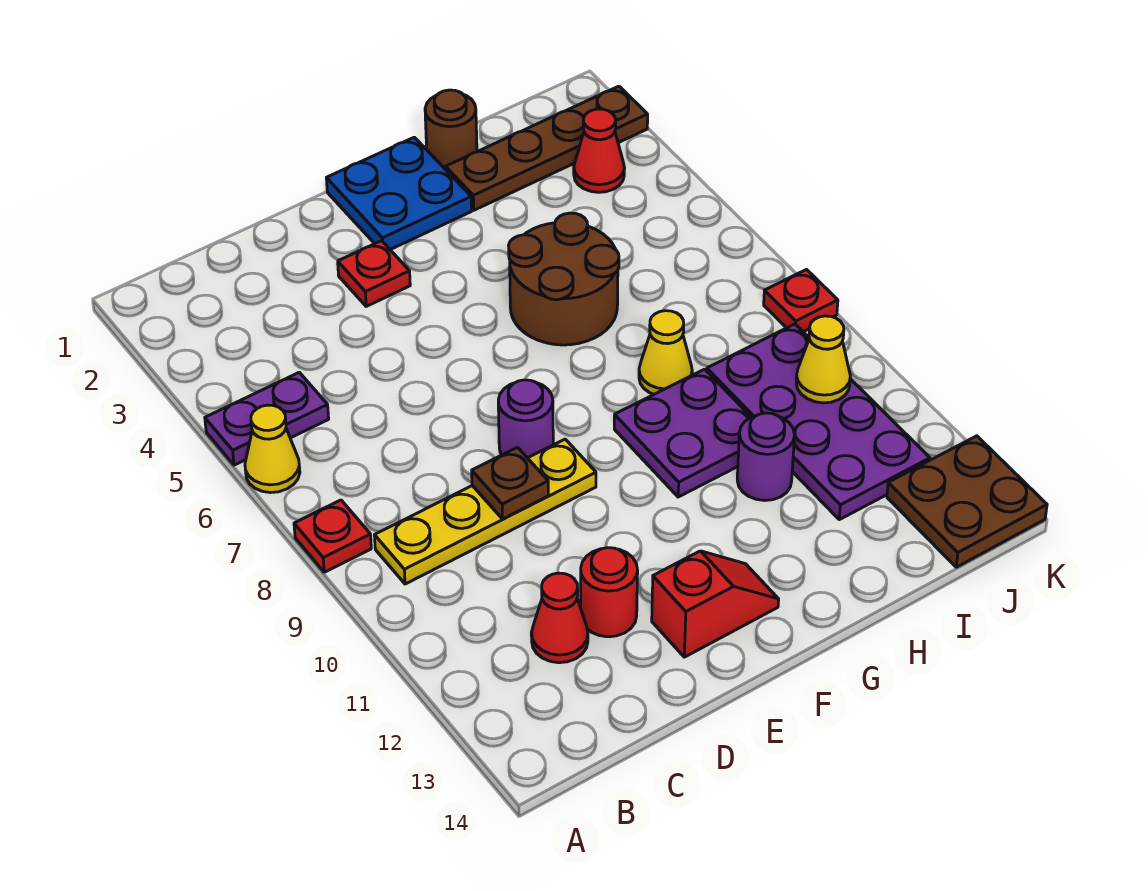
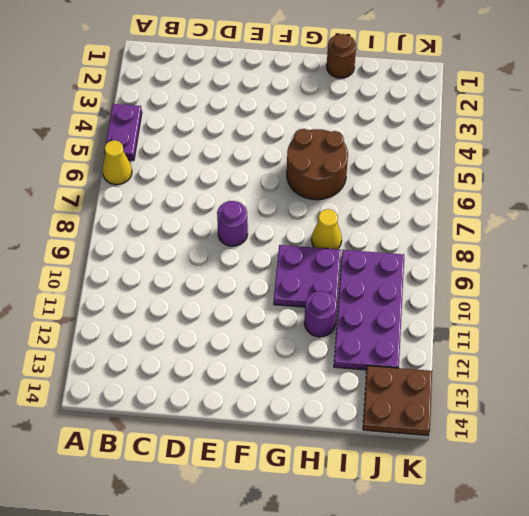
purple plate A4:A5 level 1 -> purple plate A5:B5 level 1
none -> red plate A8 level 1
none -> yellow plate B9:E9 level 1
none -> red cone C12 level 1

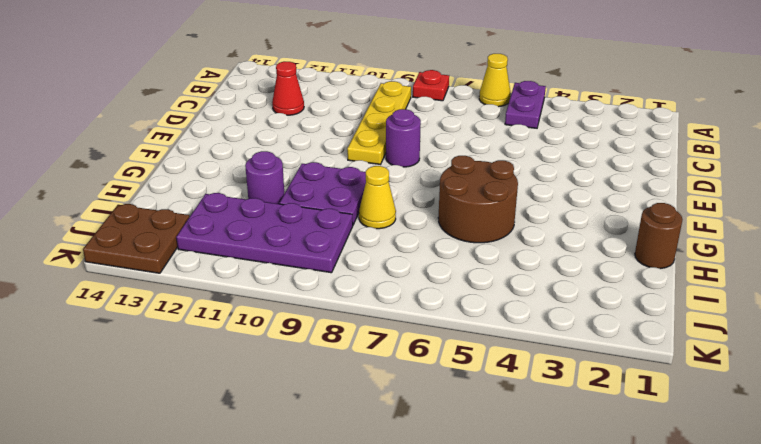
none -> red round brick D12 level 1
none -> red plate E3 level 1
none -> red slope E13:F13 level 1 top E

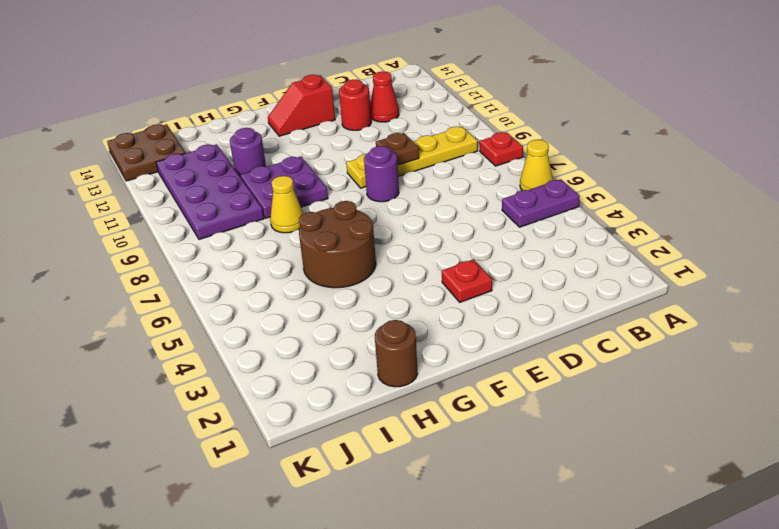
none -> blue plate F1:G2 level 1
none -> brown plate H2:K2 level 1
none -> red cone J3 level 1

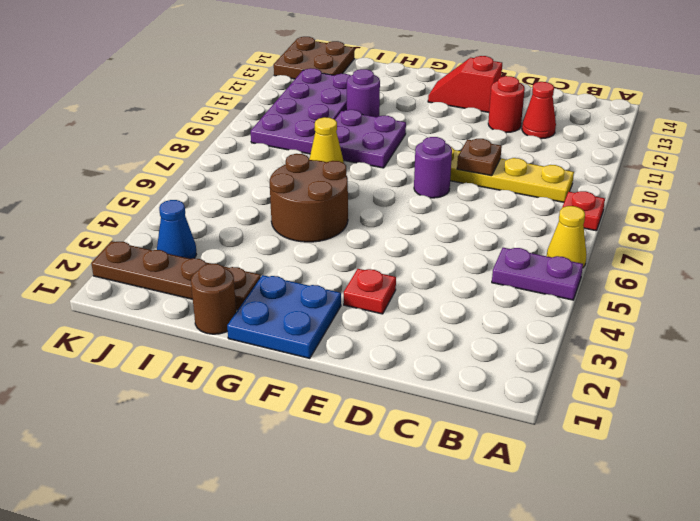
blue cone J3 level 1 -> red cone J3 level 1
none -> red plate K8 level 1
none -> yellow cone J10 level 2

